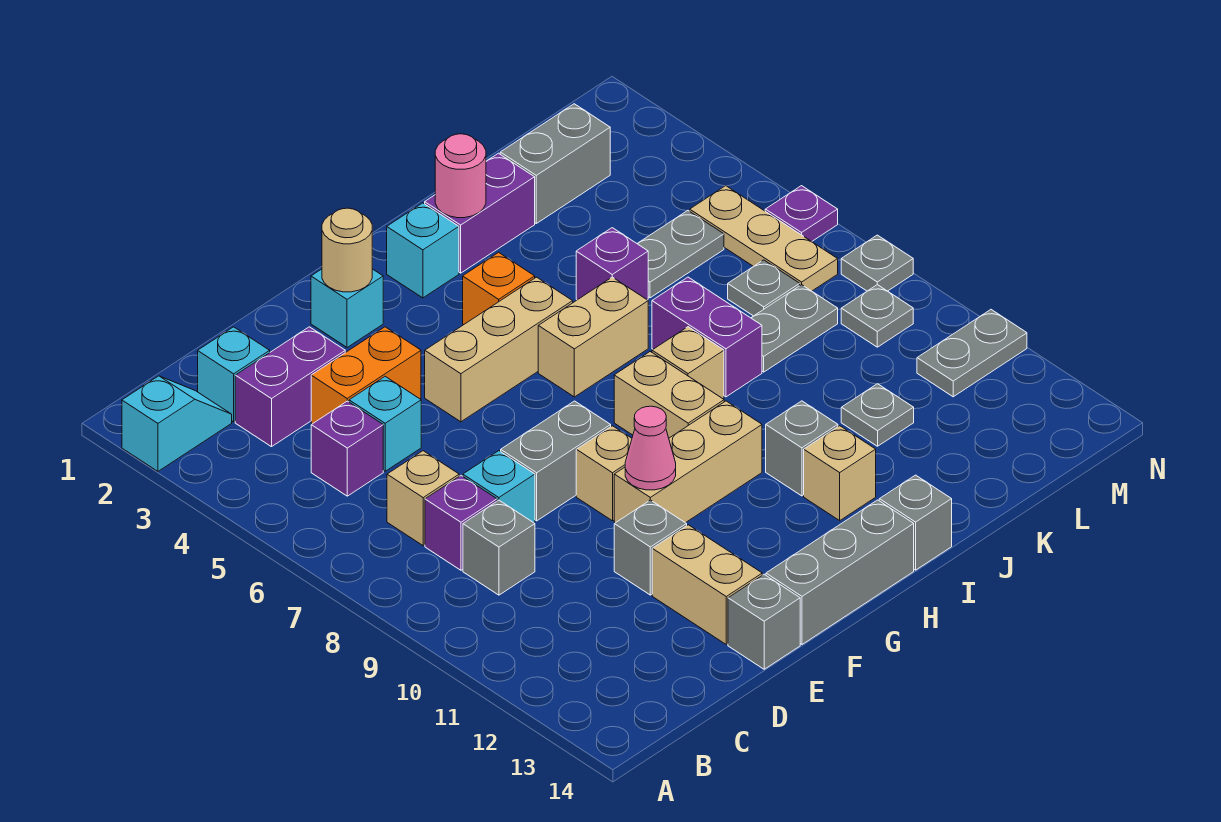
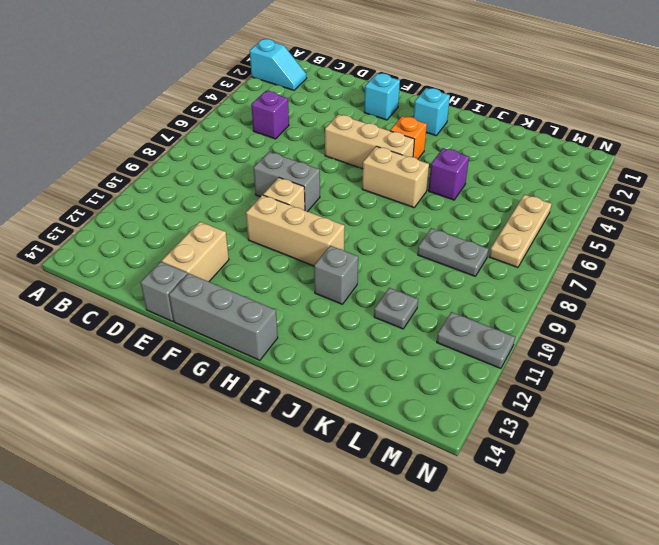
none -> cyan brick C2 level 1
none -> purple brick C3:D3 level 1
none -> tan brick C7 level 1
none -> purple brick C8 level 1

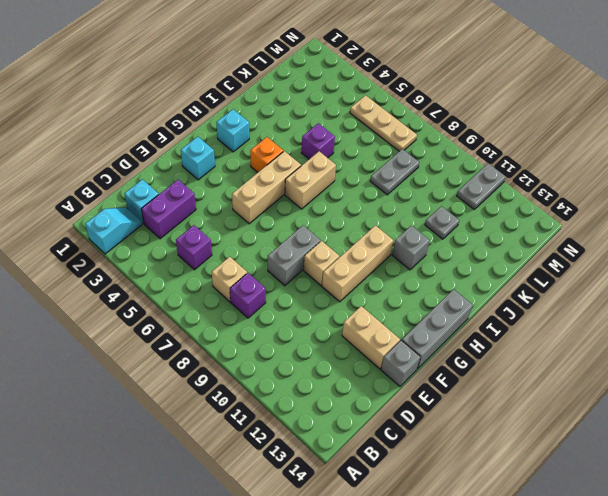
none -> grey brick C9 level 1
none -> orange brick D4:E4 level 1
none -> cyan brick D5 level 1
none -> cyan brick D8 level 1

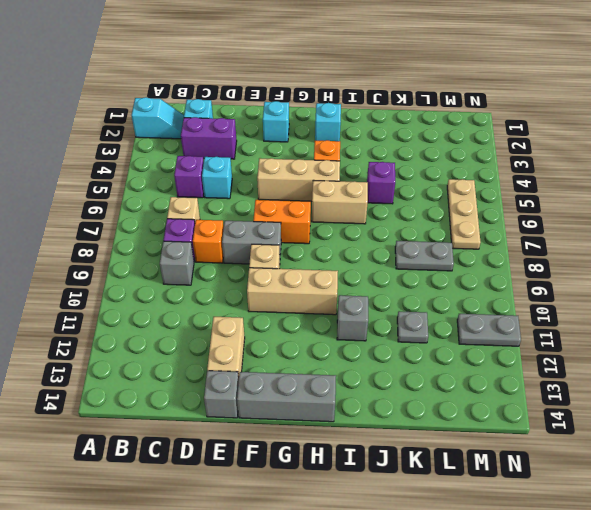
orange brick D8 level 1 -> cyan brick D8 level 1
orange brick F7:G7 level 1 -> orange brick D4:E4 level 1
none -> grey brick E11 level 1
none -> tan brick H8:H9 level 1
none -> purple brick I2:J2 level 1
none -> tan brick I8 level 1

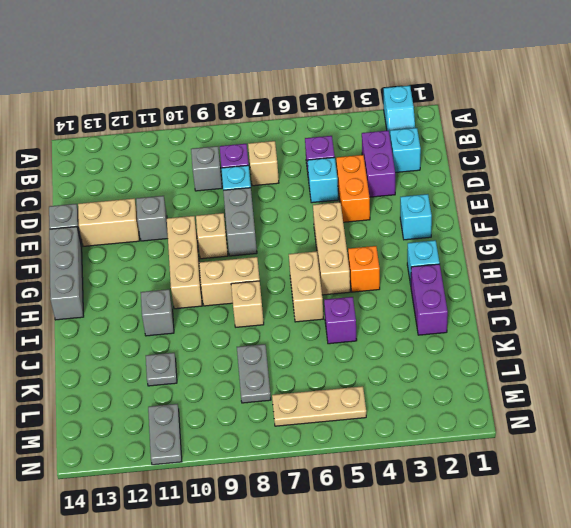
none -> tan brick I12 level 1
none -> grey brick I14 level 1
none -> purple brick J7:J8 level 1
none -> grey brick K2:L2 level 1

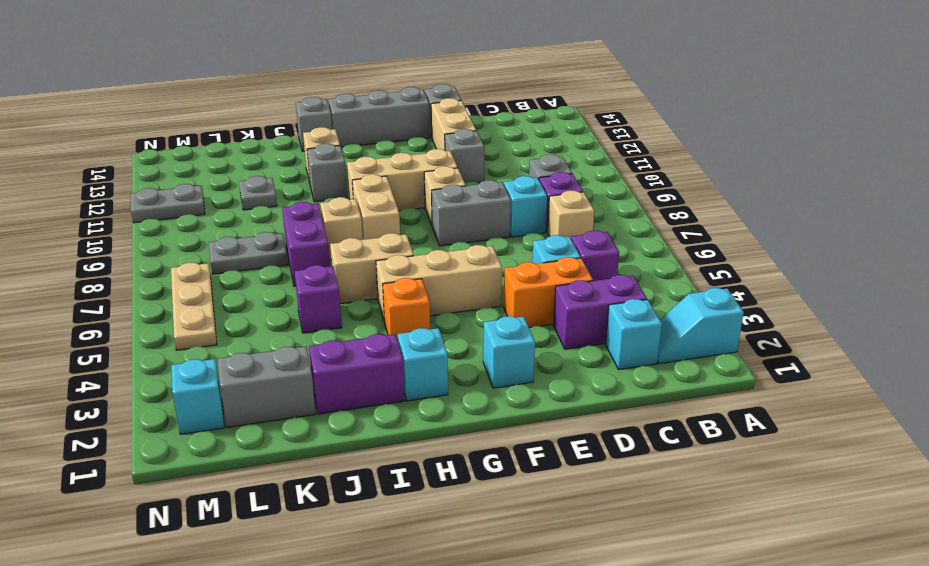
cyan brick M2 level 1 -> none
none -> grey plate K5:L5 level 1
none -> grey plate L7 level 1
none -> grey plate M9 level 1
none -> purple plate N6 level 1

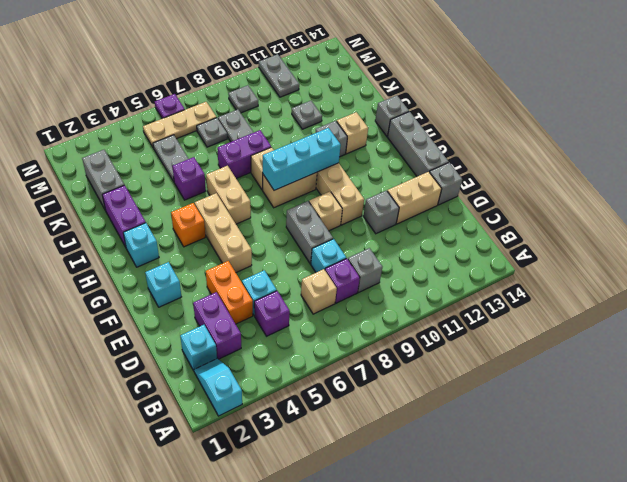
cyan brick H8:H10 level 2 -> none
none -> grey plate N8 level 1
none -> tan round brick F2 level 2
none -> pink cone F10 level 2
none -> pink round brick I2 level 2

